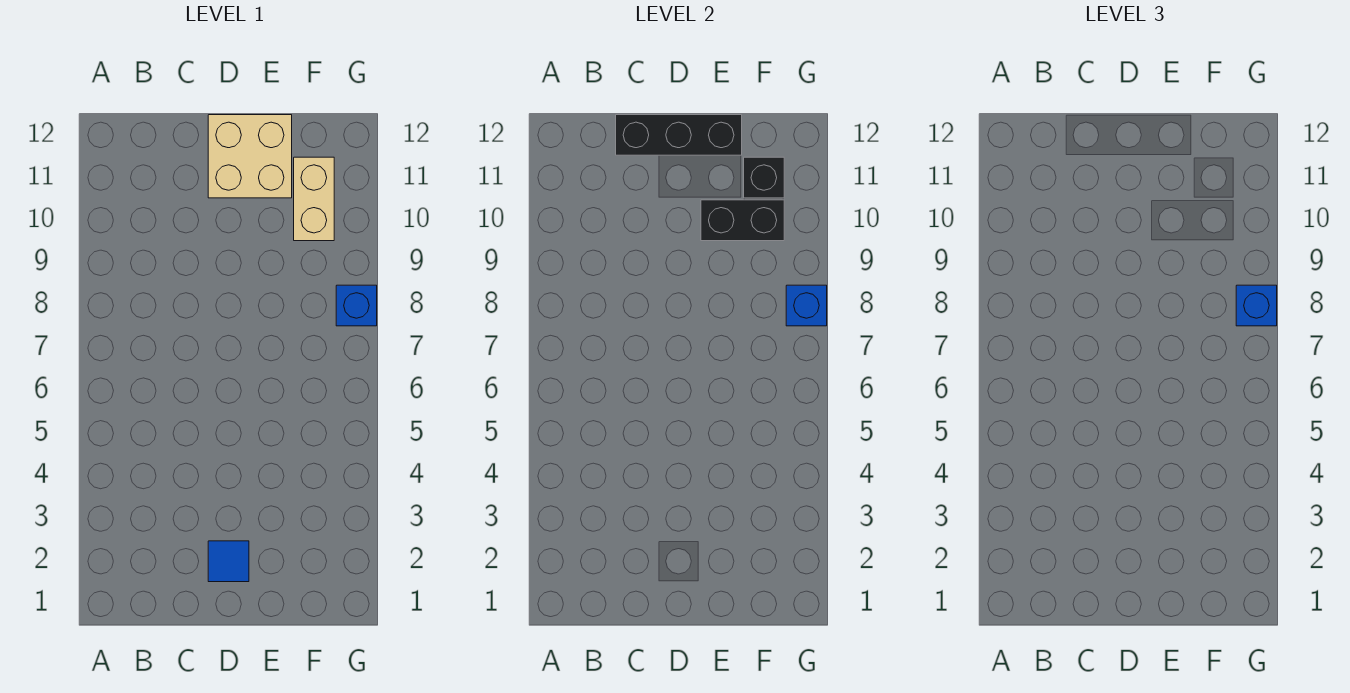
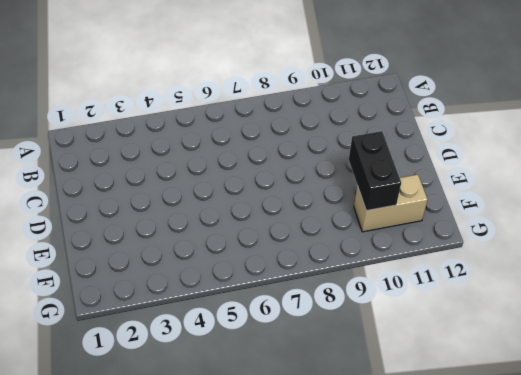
none -> blue tile D2 level 1
none -> tan brick D11:E12 level 1

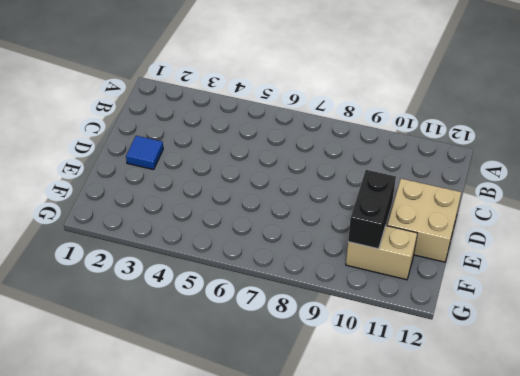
none -> blue brick G8 level 1
none -> black brick C12:E12 level 2

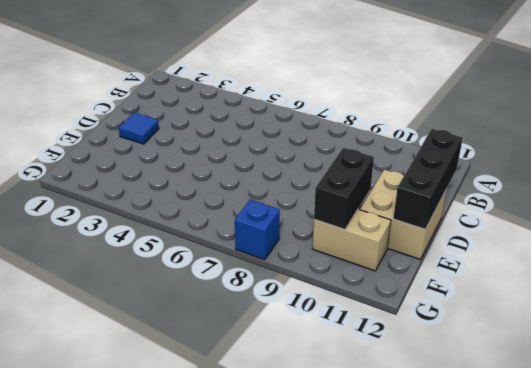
none -> black brick F11 level 2
none -> blue brick G8 level 2

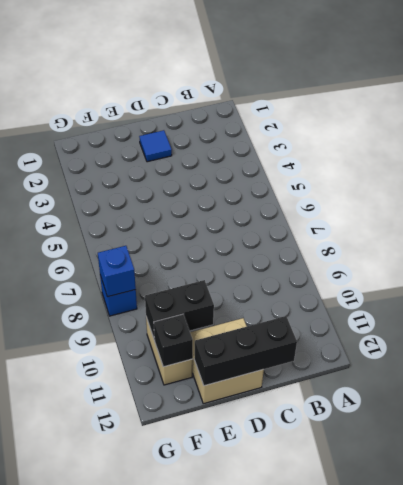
none -> blue brick G8 level 3

